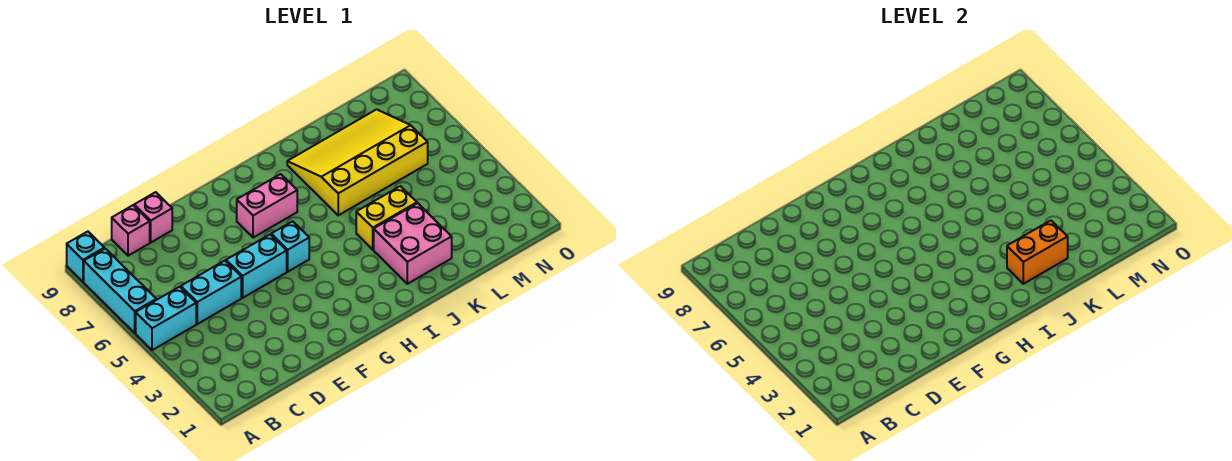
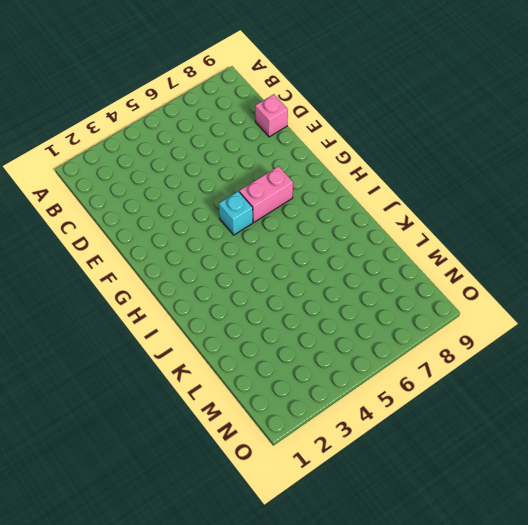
pink brick G6:G7 level 1 -> pink brick G7:H7 level 1
none -> cyan brick A5:B5 level 1
none -> cyan brick A6:A8 level 1
none -> cyan brick A9 level 1

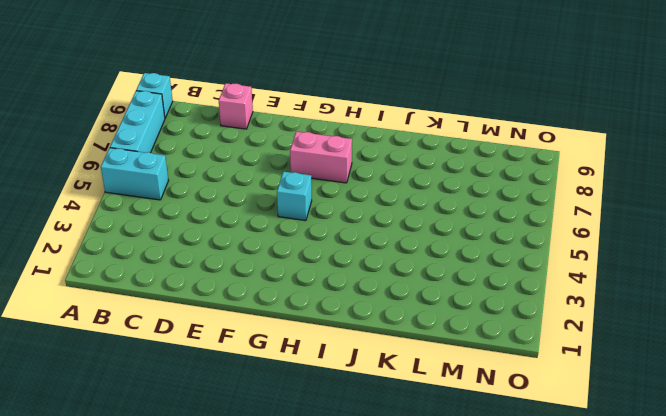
none -> cyan brick C5:D5 level 1
none -> pink brick C9 level 1
none -> cyan brick E5:F5 level 1

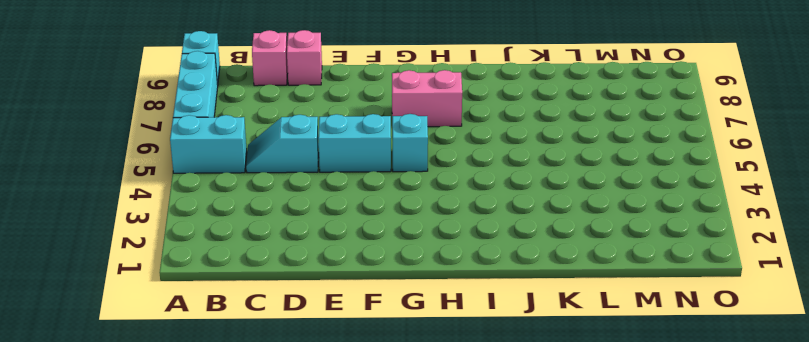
cyan slope C5:D5 level 1 top D -> cyan brick C5:D5 level 1
none -> pink brick J2:K3 level 1
none -> yellow brick J4:K4 level 1
none -> yellow slope J6:M8 level 1 top 6

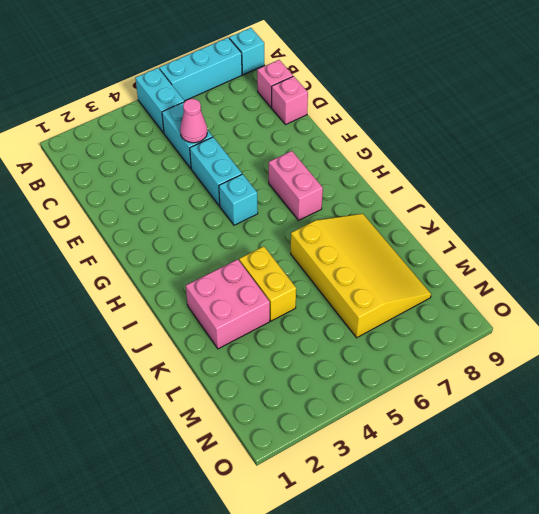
pink cone D5 level 2 -> none
none -> orange brick J2:K2 level 2

